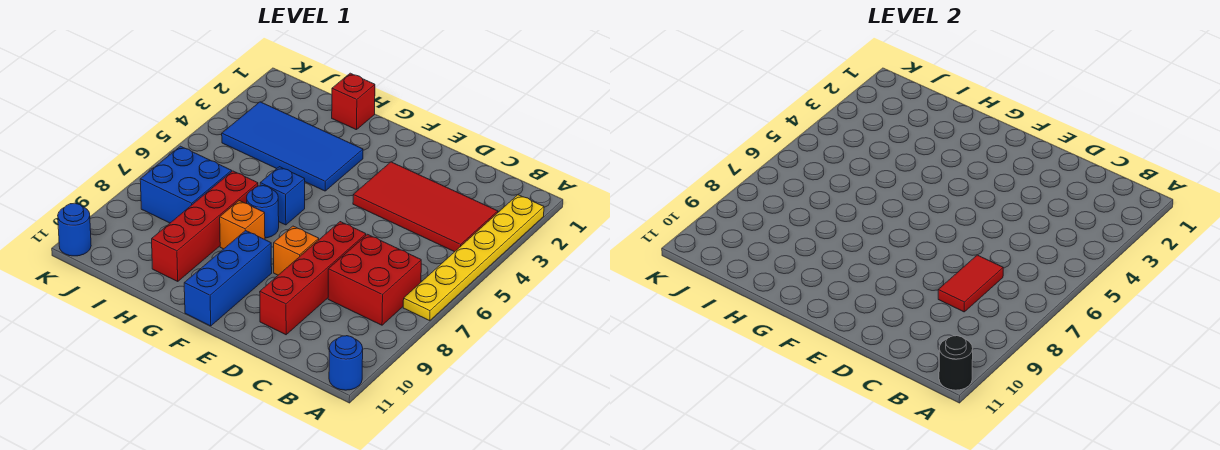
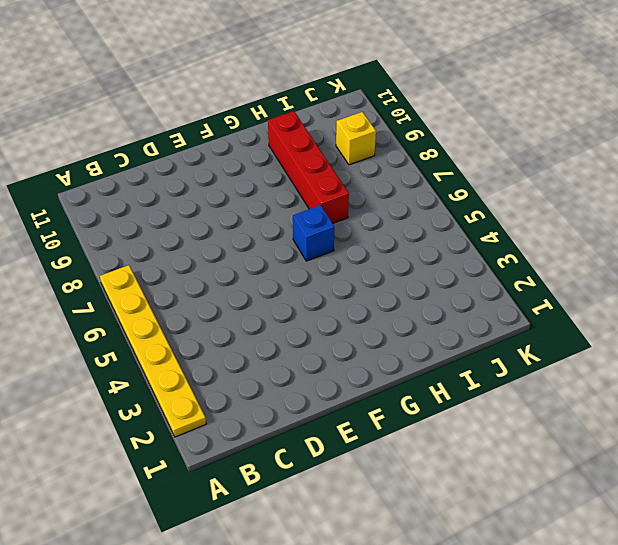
yellow brick J9 level 1 -> none
none -> blue round brick A11 level 1
none -> red tile B3:E4 level 1
none -> red brick B7:C8 level 1

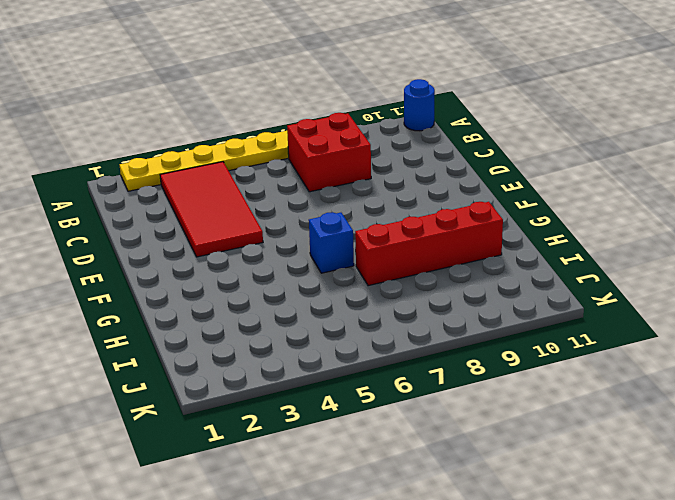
none -> red brick D7:D10 level 1
none -> orange brick E8 level 1
none -> blue brick F9:F11 level 1

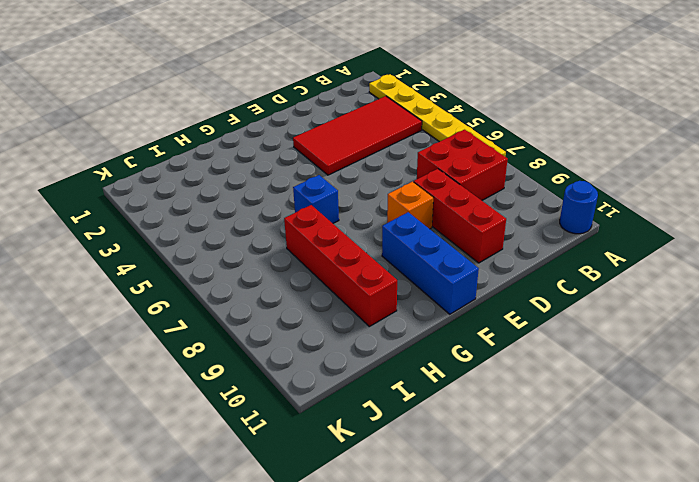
red brick D8:D10 level 1 -> red brick D7:D10 level 1
none -> blue tile G3:J4 level 1
none -> blue round brick G7 level 1
none -> orange brick G8 level 1

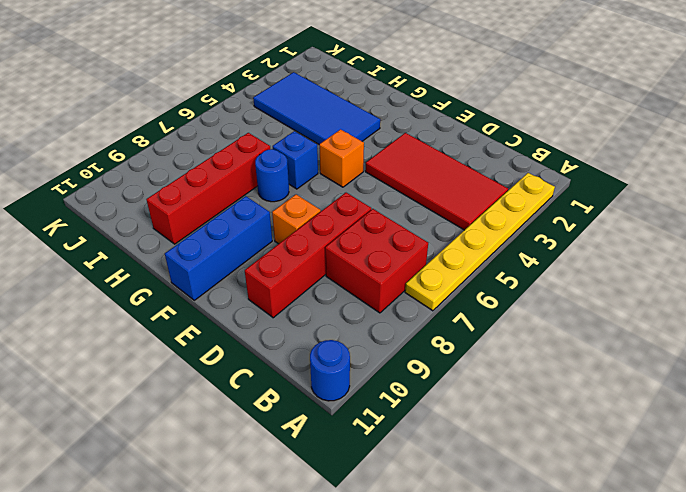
orange brick F5 level 1 -> orange brick G8 level 1
none -> red brick H1 level 1
none -> blue brick I7:J8 level 1
none -> blue round brick K11 level 1

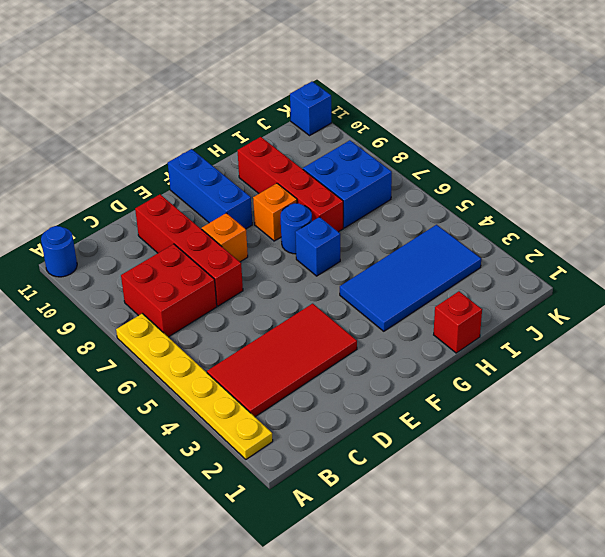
blue brick K11 level 1 -> blue round brick K11 level 1
none -> black round brick A11 level 2
none -> red tile C7:C8 level 2

